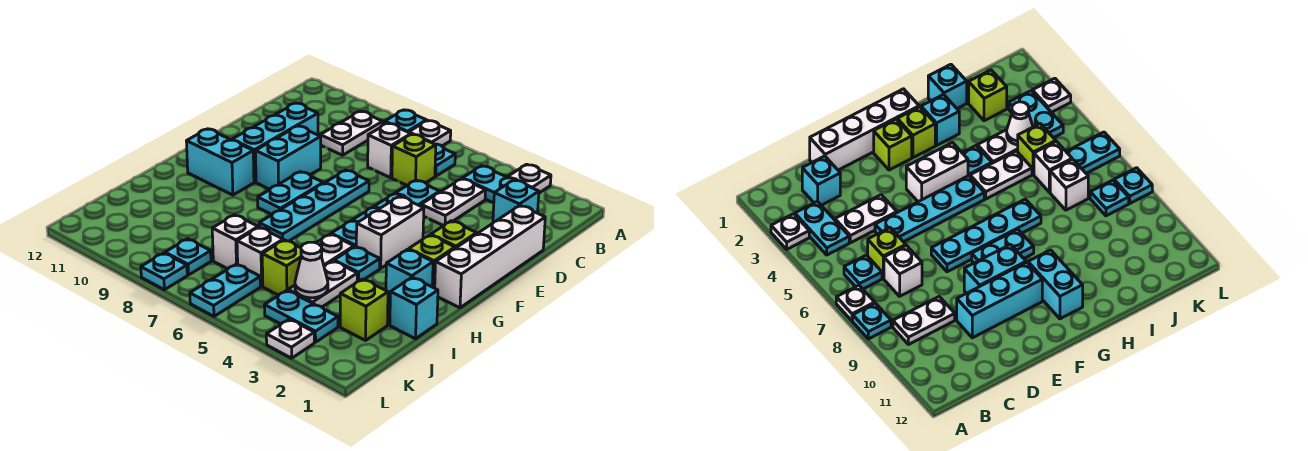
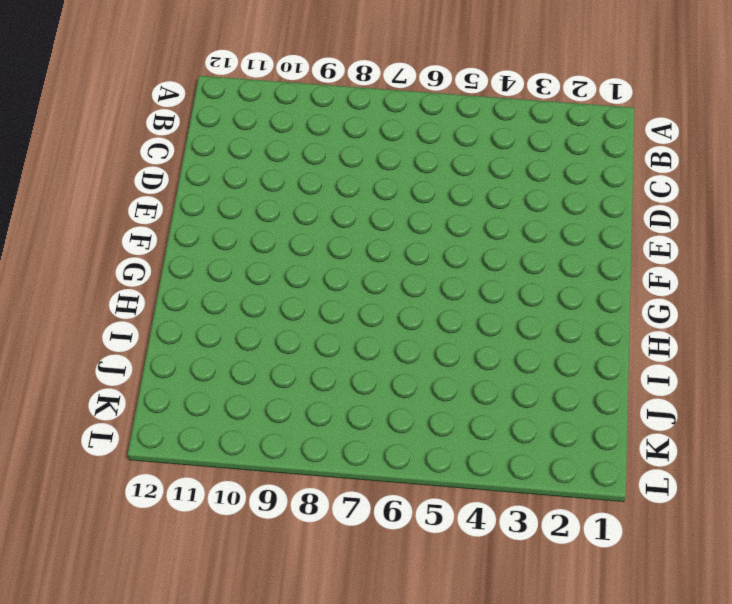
none -> white plate A3 level 1
none -> white plate A7 level 1
none -> cyan plate A8 level 1
none -> cyan plate B3:B4 level 1

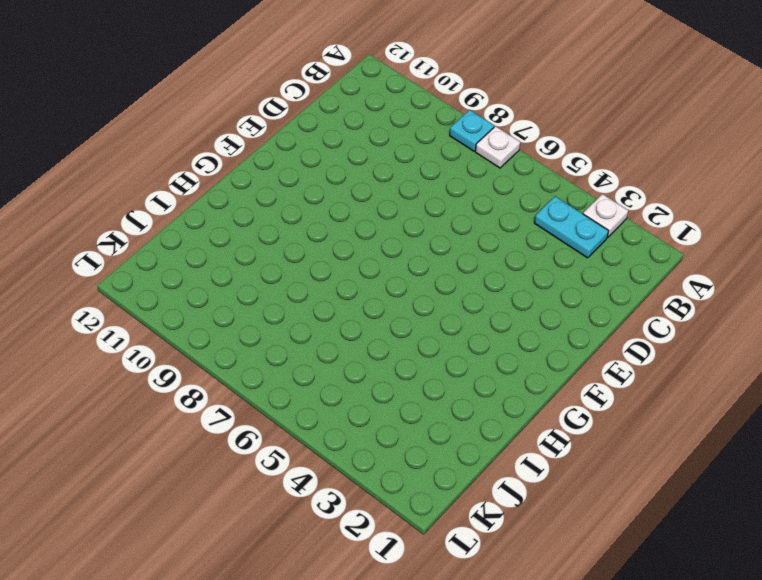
none -> cyan plate B6 level 1
none -> white plate B9:C9 level 1
none -> cyan brick C2 level 1
none -> white plate C4:D4 level 1

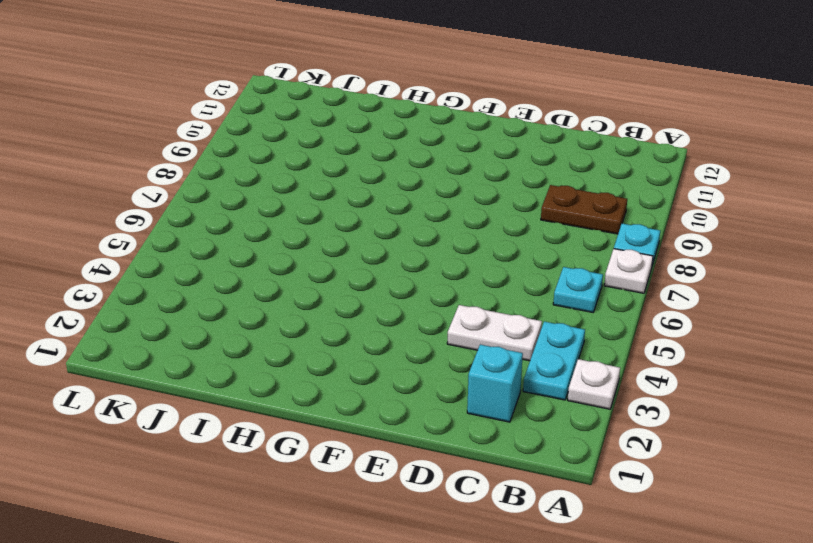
brown plate B9:C9 level 1 -> white plate B9:C9 level 1
none -> lime brick C6 level 1
none -> white brick C7 level 1
none -> white brick D1:G1 level 1
none -> cyan plate D5:G5 level 1

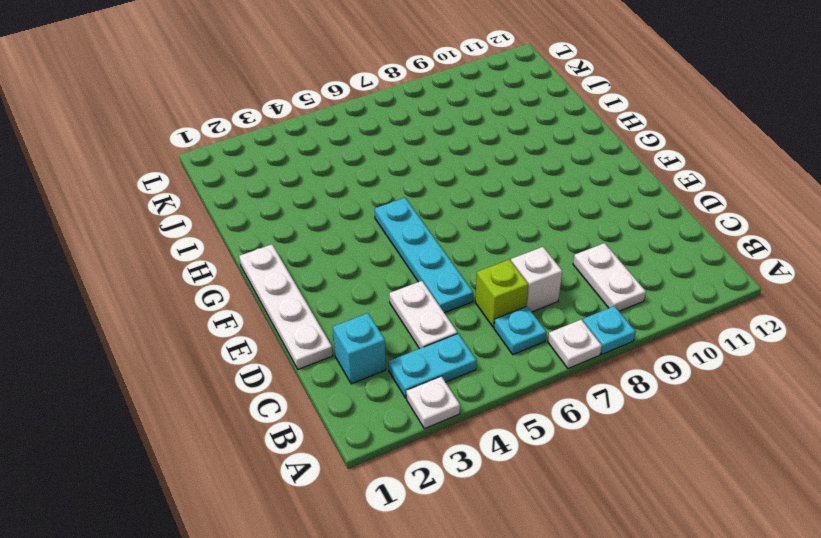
white plate D1:G1 level 1 -> white brick D1:G1 level 1
none -> cyan brick D10:F10 level 1
none -> cyan plate E7:H7 level 1
none -> cyan brick E9:F9 level 1
none -> lime brick F2 level 1

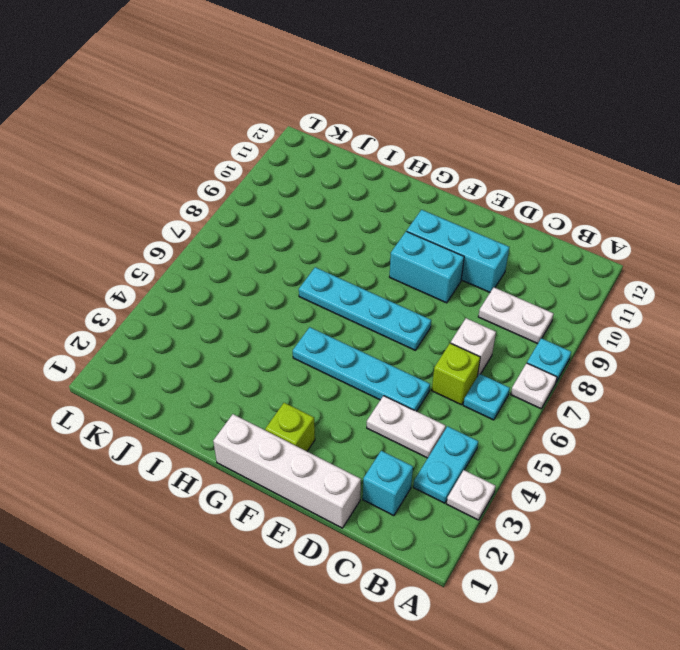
none -> white brick F4:G4 level 1
none -> cyan plate F8:G8 level 1
none -> lime brick G2 level 1
none -> cyan brick G10:G11 level 1

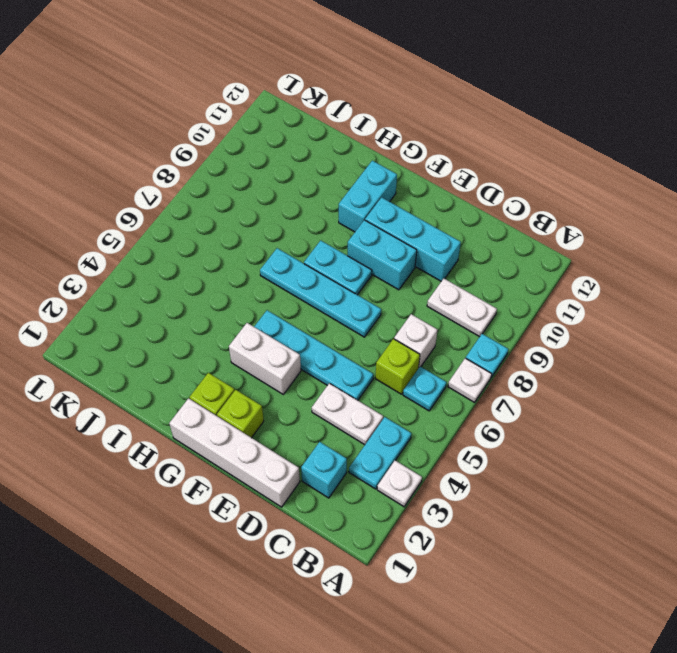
none -> cyan brick H2 level 1
none -> cyan plate H4 level 1
none -> white plate H5:I5 level 1
none -> cyan brick I1 level 1

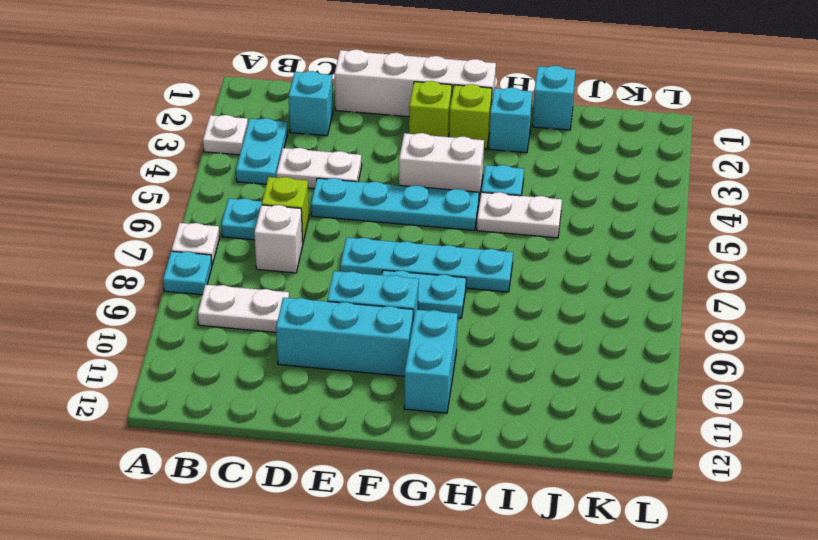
none -> white plate I4:J4 level 1
none -> lime brick J2 level 1
none -> lime brick J5 level 1
none -> white brick J6 level 1

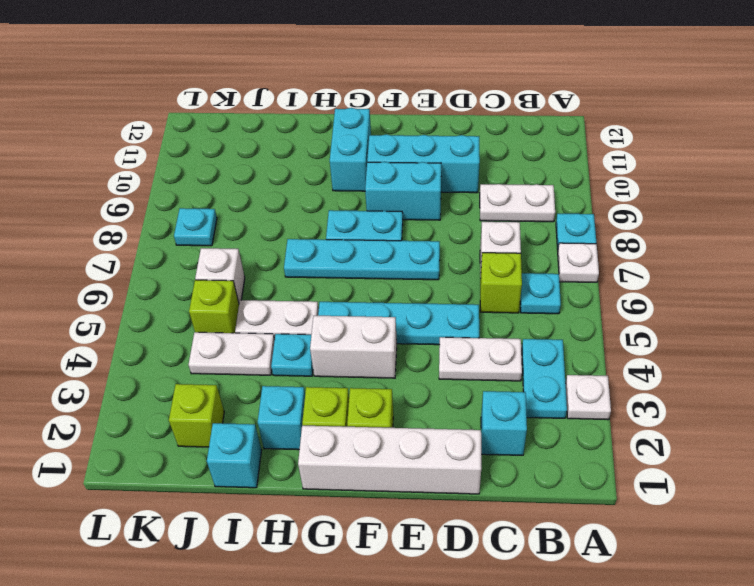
none -> white brick J7 level 1
none -> cyan plate K3:K4 level 1
none -> cyan plate K6:L6 level 1
none -> white plate L3 level 1

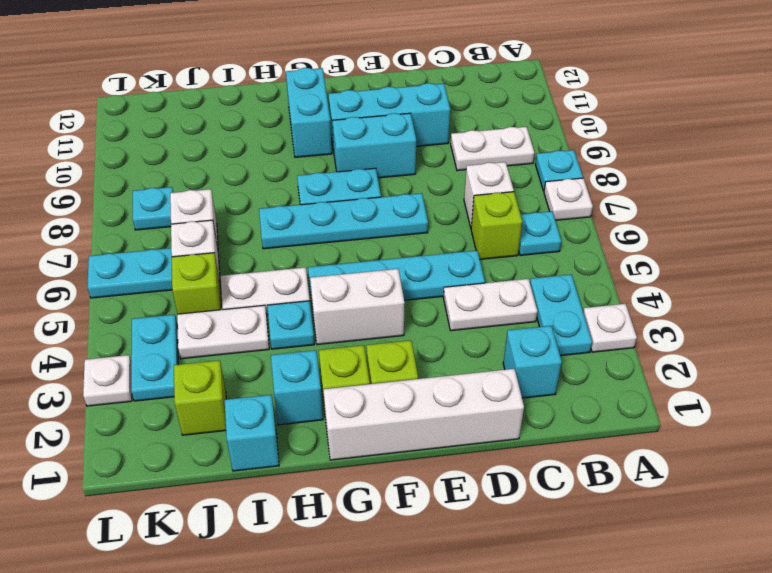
none -> cyan plate L8 level 1
none -> white cone J4 level 2

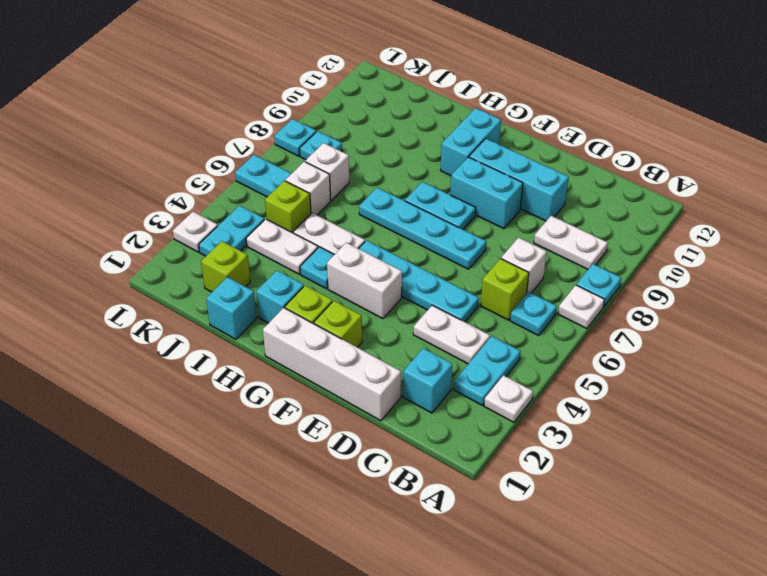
none -> white cone J4 level 2

